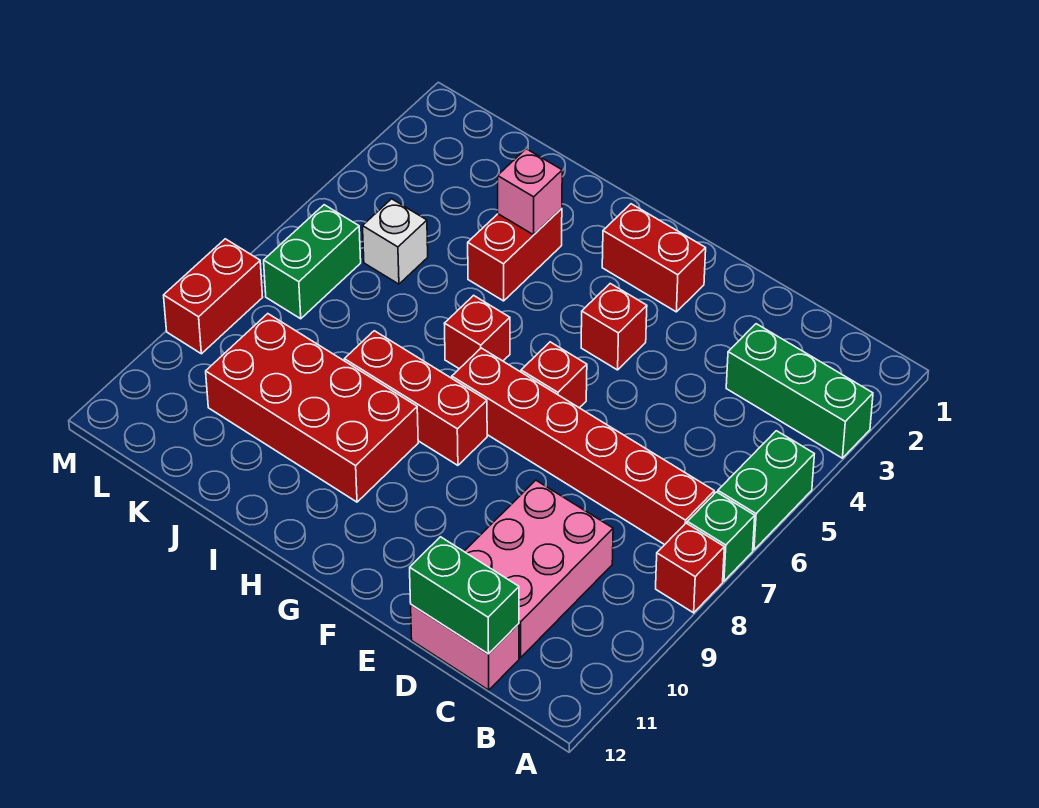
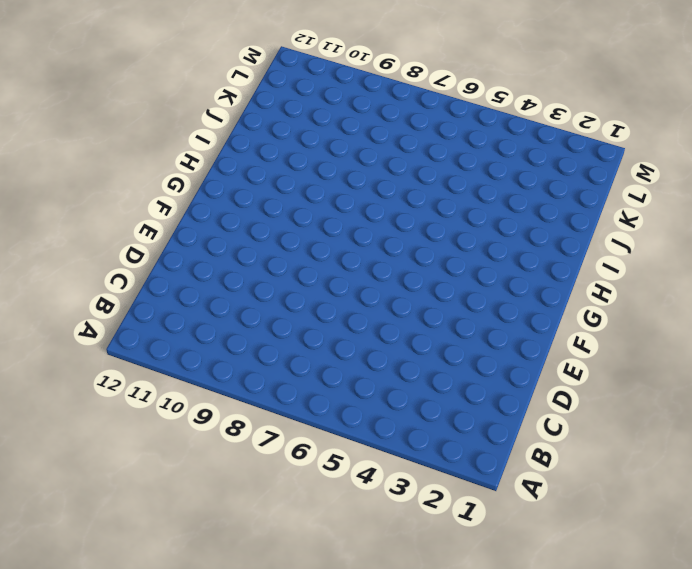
none -> green brick A3:C3 level 1
none -> green brick A5:A6 level 1
none -> green brick A7 level 1

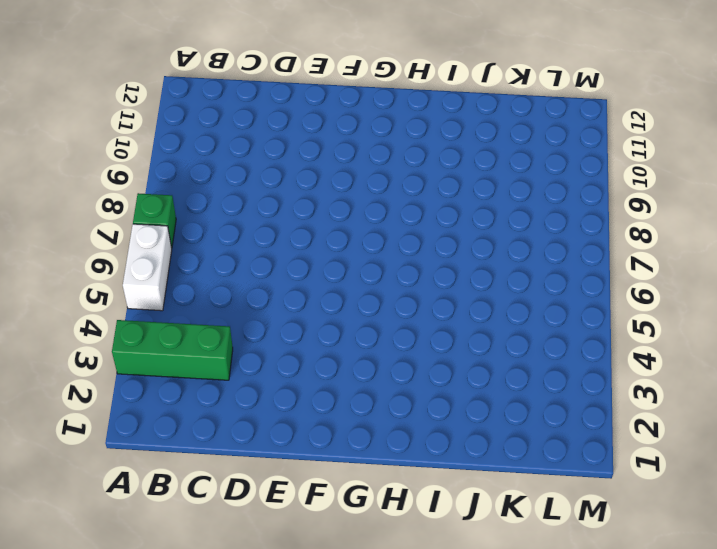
white brick A5:A6 level 1 -> green brick A5:A6 level 1
none -> red brick A8 level 1
none -> red brick B7:G7 level 1
none -> pink brick C9:D11 level 1

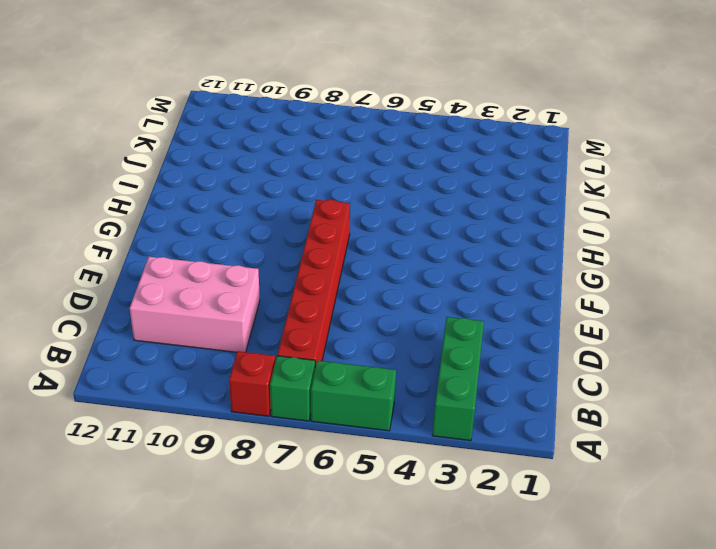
none -> pink brick C12:D12 level 1
none -> red brick F2:G2 level 1
none -> red brick F4 level 1

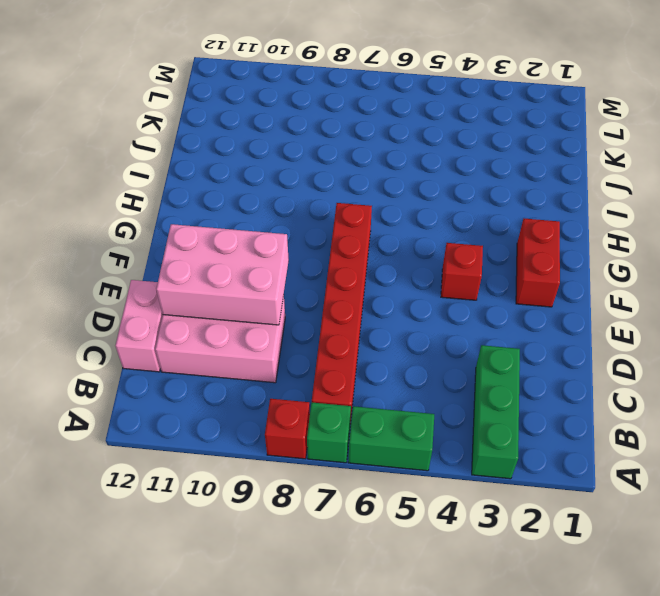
pink brick D9:E11 level 2 -> none
none -> red brick F6 level 1
none -> red brick G8:I8 level 1
none -> red brick H6 level 1

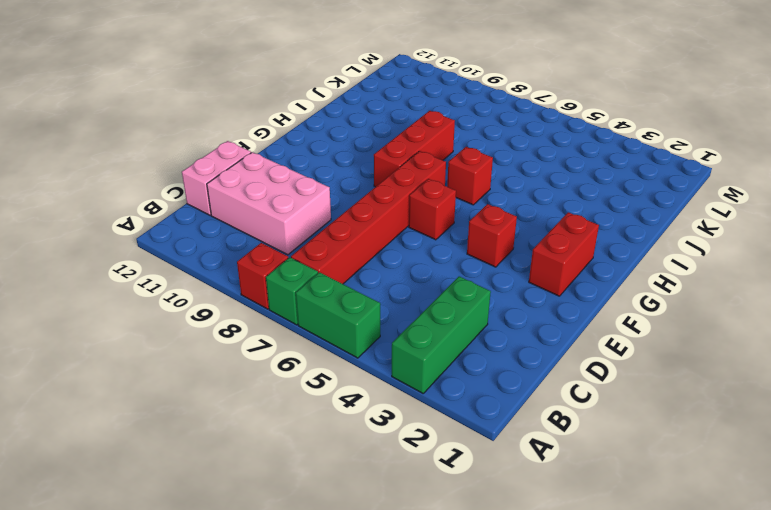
none -> red brick H9:K10 level 1
none -> red brick I3:I4 level 1
none -> white brick K5 level 1

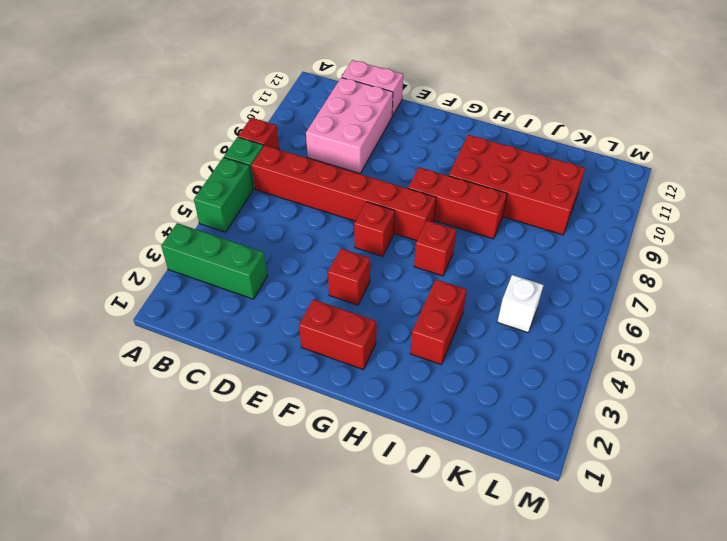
none -> green brick L6:L7 level 1
none -> red brick M8:M9 level 1
none -> green brick C12:D12 level 2

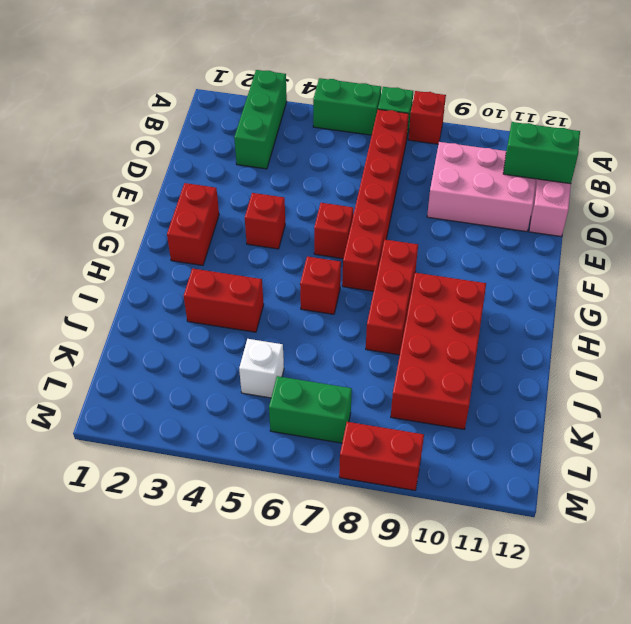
green brick C11:C12 level 2 -> green brick C12:D12 level 2
none -> pink brick I3 level 2

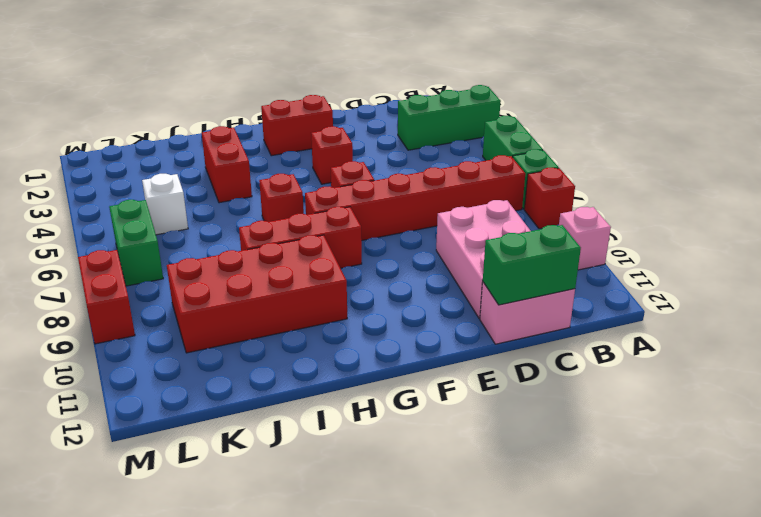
pink brick A10 level 1 -> pink brick I3 level 2

